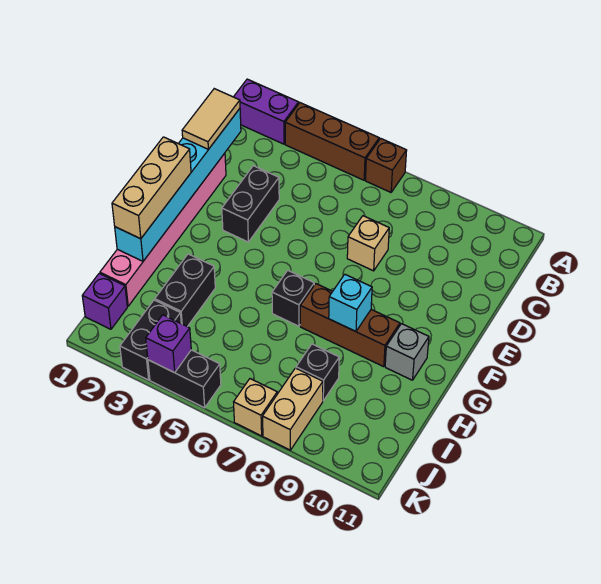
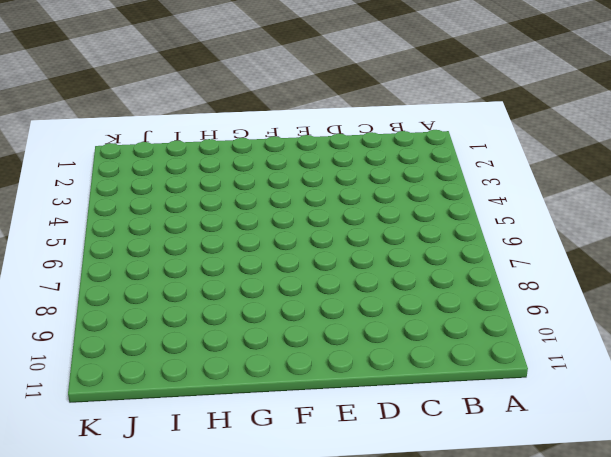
none -> purple brick A1:A2 level 1
none -> brown brick A3:A5 level 1
none -> brown brick A6 level 1

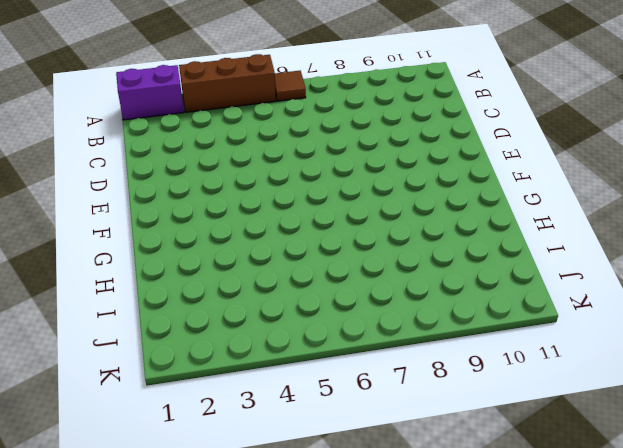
brown tile A6 level 1 -> brown brick A6 level 1
none -> pink brick D1:I1 level 1
none -> black brick D3:E3 level 1
none -> tan brick D7 level 1

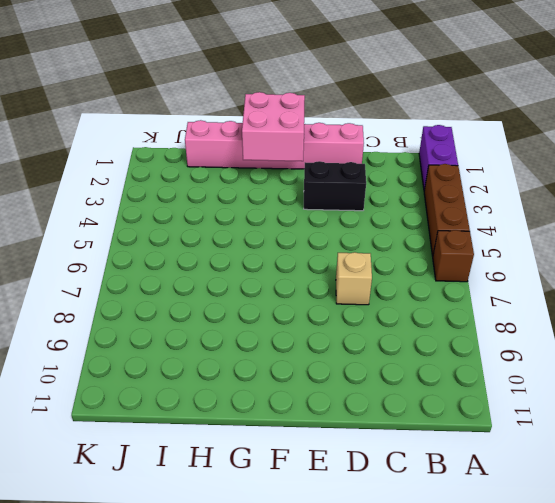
pink brick F1:G2 level 2 -> cyan brick C1:H1 level 2
none -> black brick G6 level 1
none -> brown brick G7:G9 level 1
none -> grey brick G10 level 1

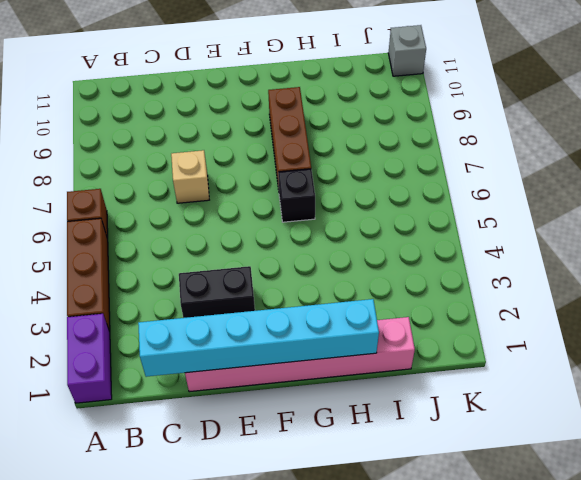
grey brick K11 level 1 -> grey brick G10 level 1
none -> black brick H3:I3 level 1
none -> black brick I8 level 1
none -> purple brick J1 level 1

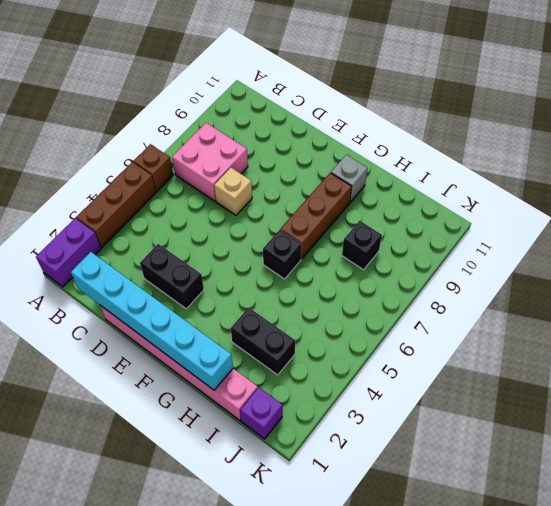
pink brick B7:C8 level 1 -> none
none -> black brick J3:K3 level 1
none -> tan brick J8:K8 level 1
none -> black brick K4:K5 level 1

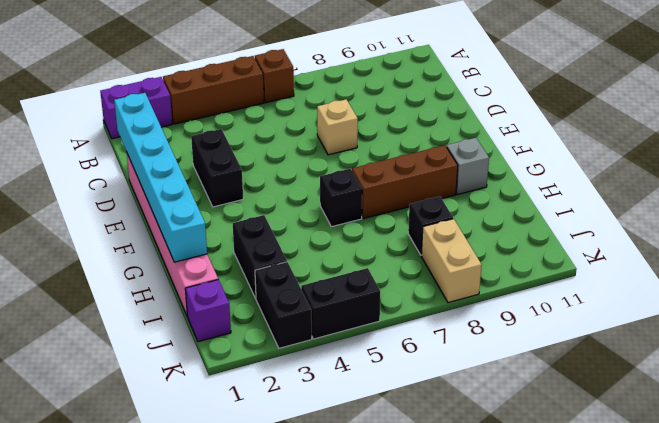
none -> tan brick K7 level 1
none -> cyan brick G8 level 2
none -> purple brick K4 level 2

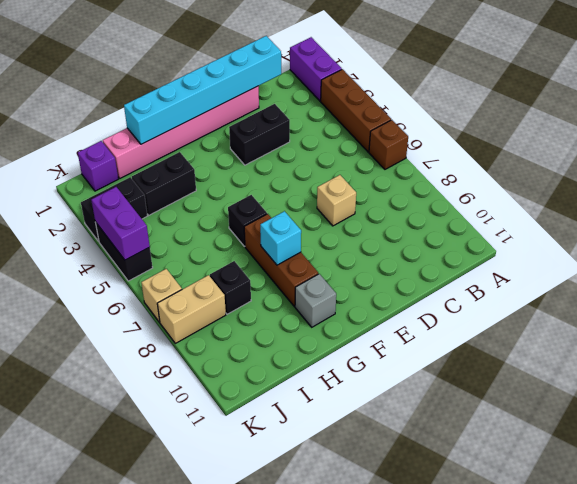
purple brick K4:K5 level 2 -> purple brick K4 level 2
none -> tan tile C1:D1 level 3
none -> tan brick F1:H1 level 3

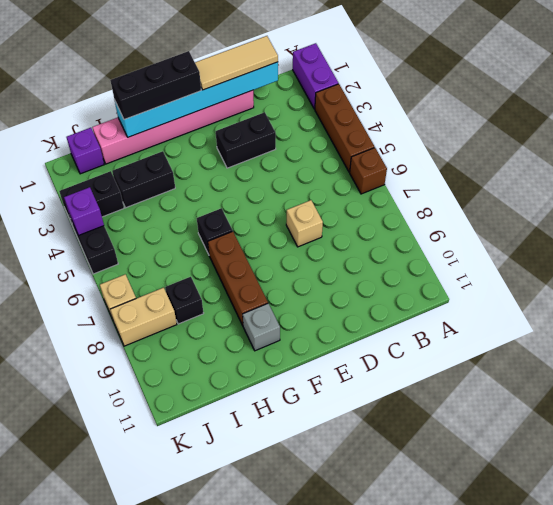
tan tile C1:E1 level 3 -> tan tile C1:D1 level 3
black brick F1:H1 level 3 -> tan brick F1:H1 level 3
none -> cyan brick G8 level 2

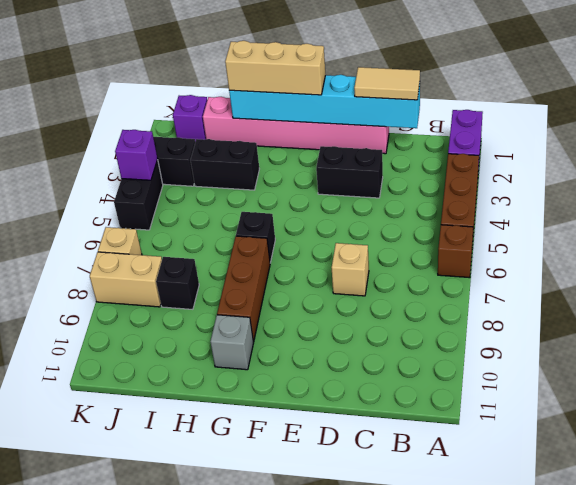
none -> cyan brick G8 level 2

